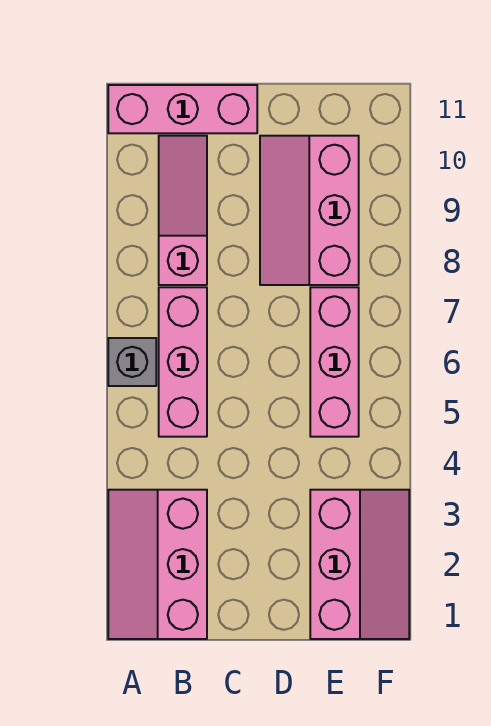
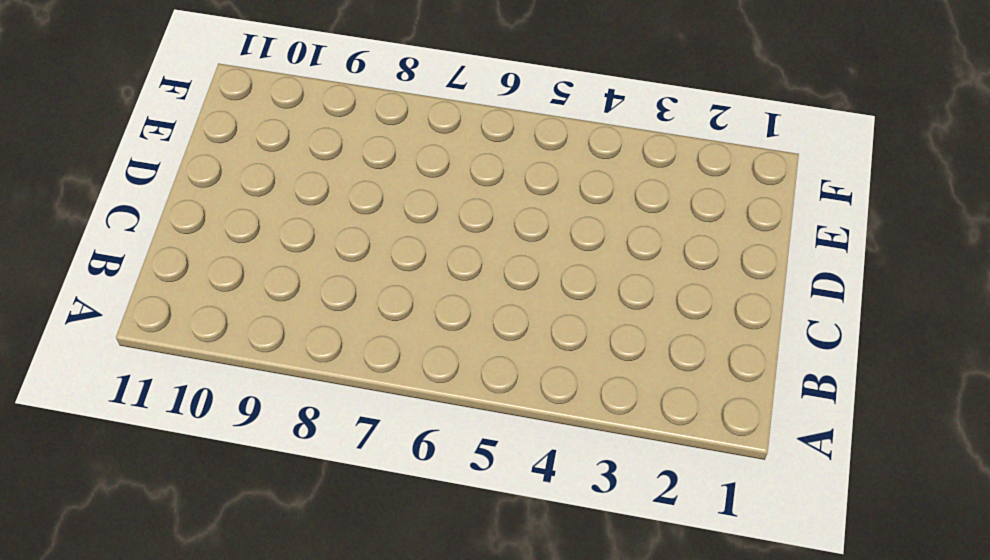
none -> pink slope A1:B3 level 1 top B
none -> grey brick A6 level 1

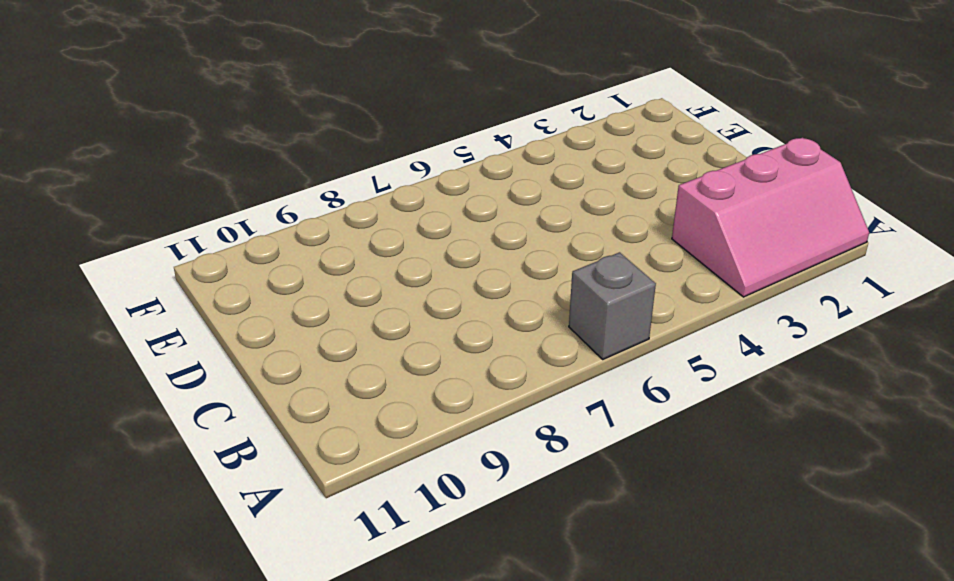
none -> pink brick A11:C11 level 1
none -> pink brick B5:B7 level 1

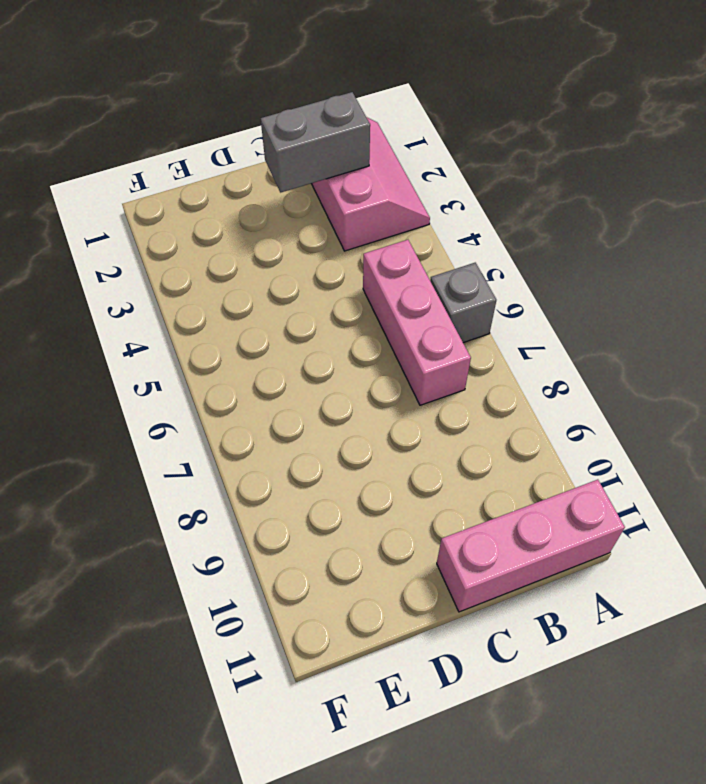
grey brick B2:C2 level 2 -> none
none -> pink slope B8:B10 level 1 top 8
none -> pink slope D8:E10 level 1 top E

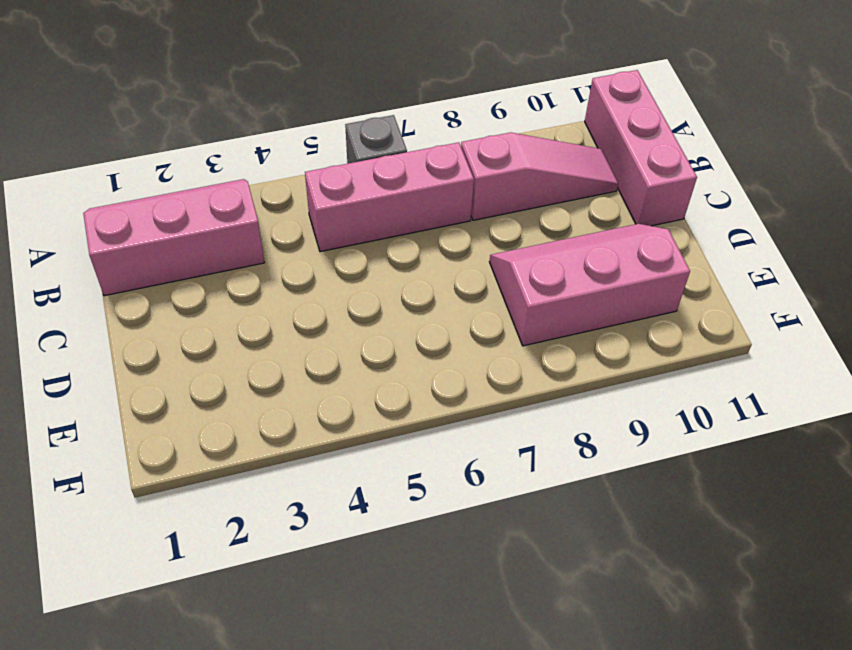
none -> pink slope E1:F3 level 1 top E
none -> pink brick E5:E7 level 1

